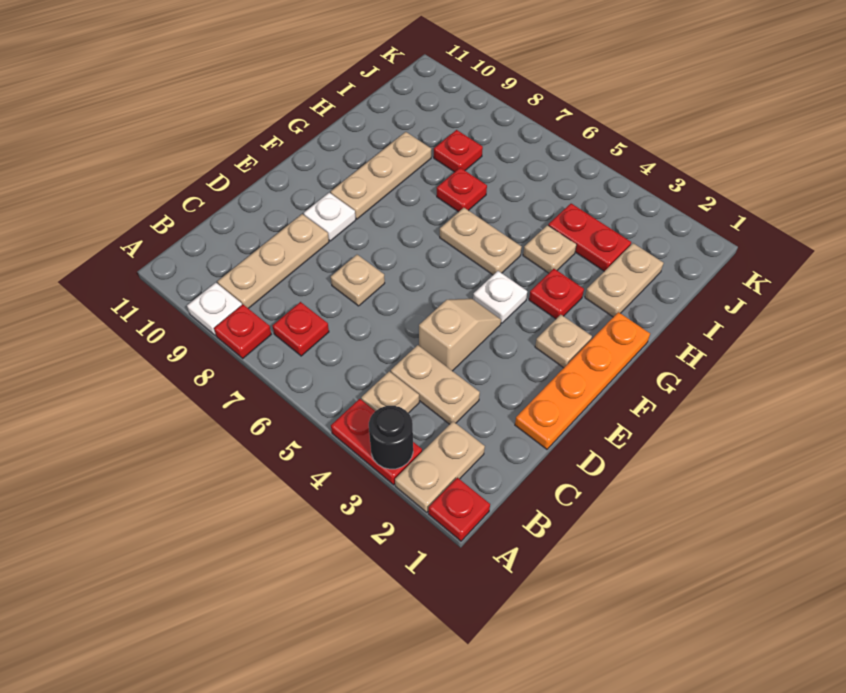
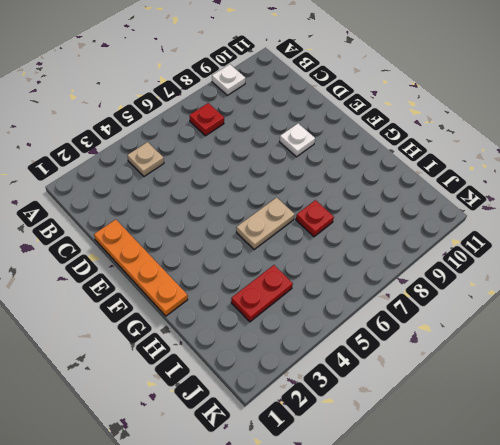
none -> red plate A1 level 1
none -> tan plate A2:B2 level 1
none -> red plate A3:A4 level 1

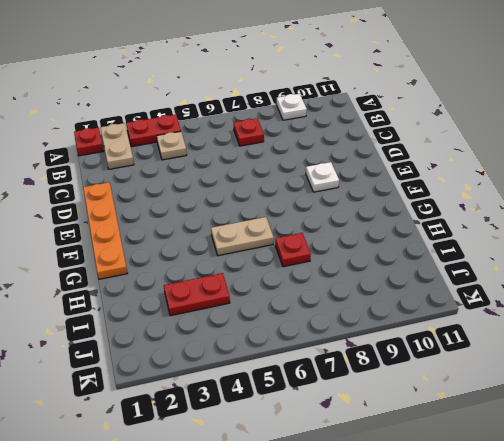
none -> red plate A8 level 1
none -> tan plate B9:D9 level 1
none -> tan plate C3:C4 level 1

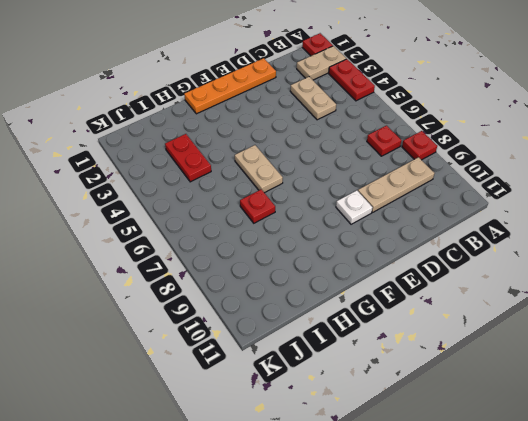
none -> white plate A9 level 1
none -> tan plate B4 level 1
none -> tan slope D4:E4 level 1 top D

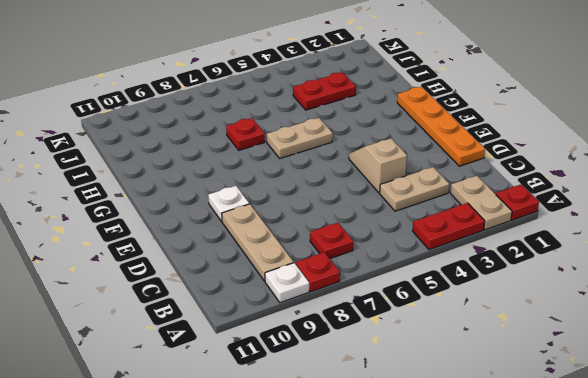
none -> tan plate B4 level 1
none -> tan plate D7 level 1
none -> tan plate F2 level 1

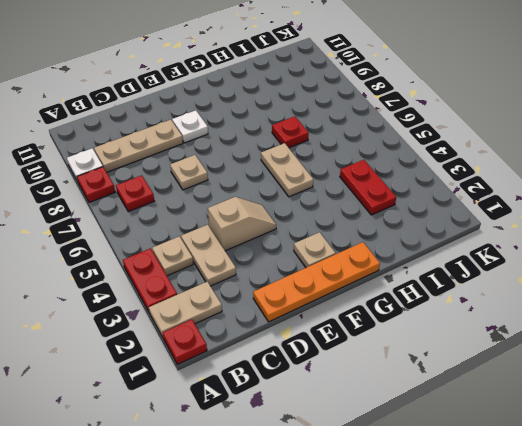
none -> white plate F4 level 1
none -> tan plate F9:H9 level 1
none -> red plate G3 level 1

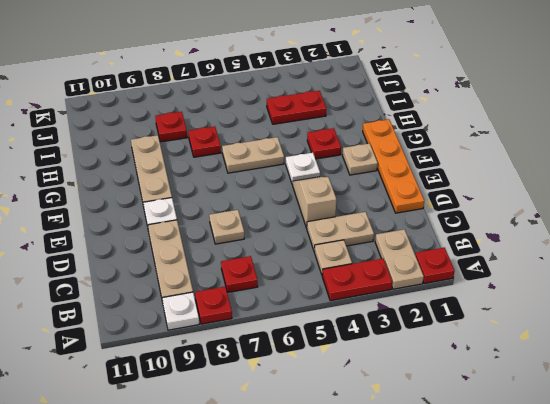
none -> tan plate H2:I2 level 1
none -> tan plate H4 level 1
none -> black round brick A3 level 2

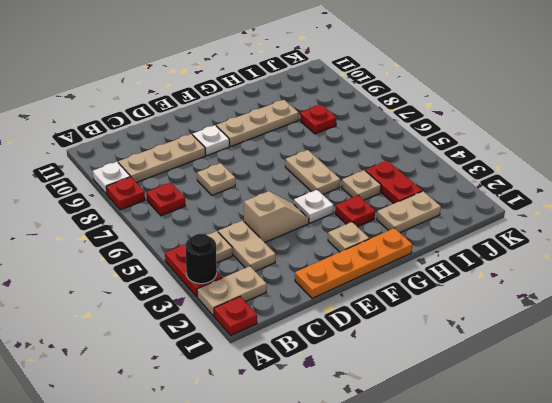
none -> red plate H7 level 1

